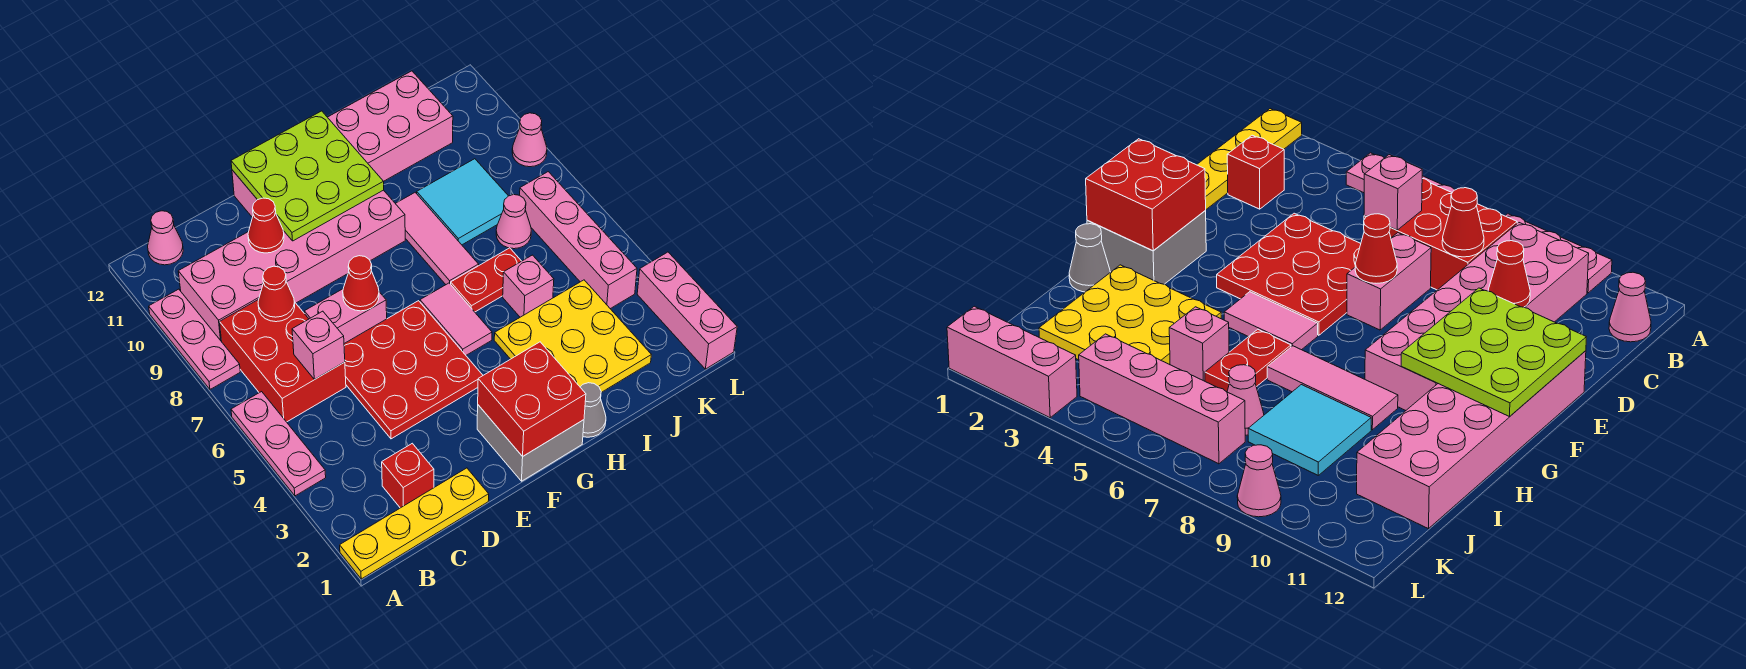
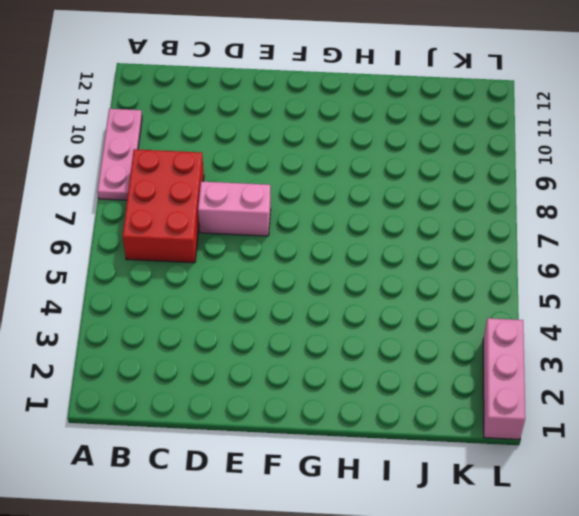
none -> yellow plate A1:D1 level 1
none -> pink plate A4:A6 level 1
none -> pink brick B9:G10 level 1

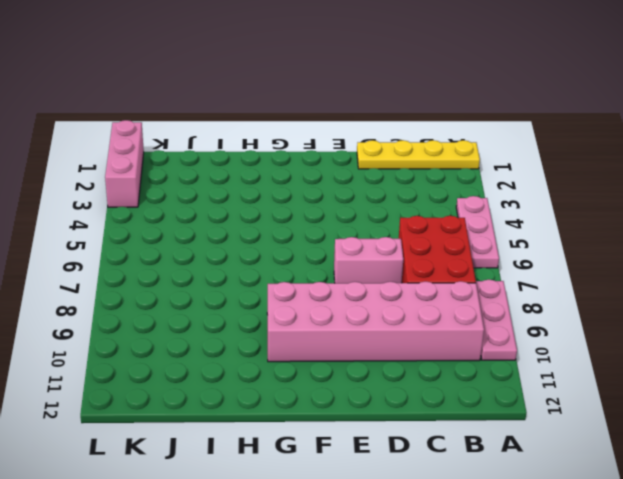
none -> pink cone B12 level 1
none -> red brick C2 level 1
none -> red plate D4:F6 level 1

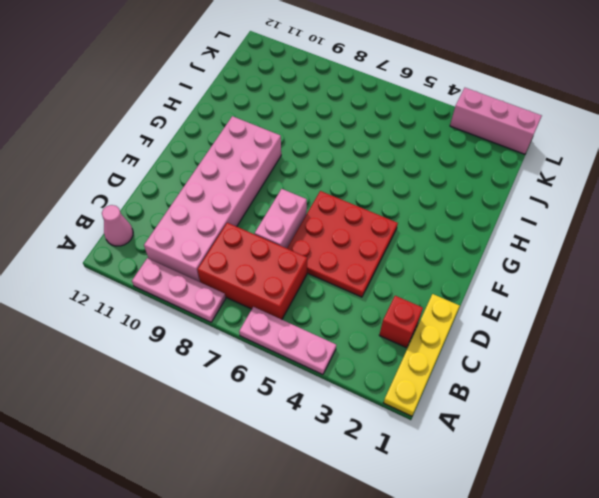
none -> pink brick E11:J12 level 1
none -> grey brick F1:G2 level 1
none -> pink tile G5:G6 level 1

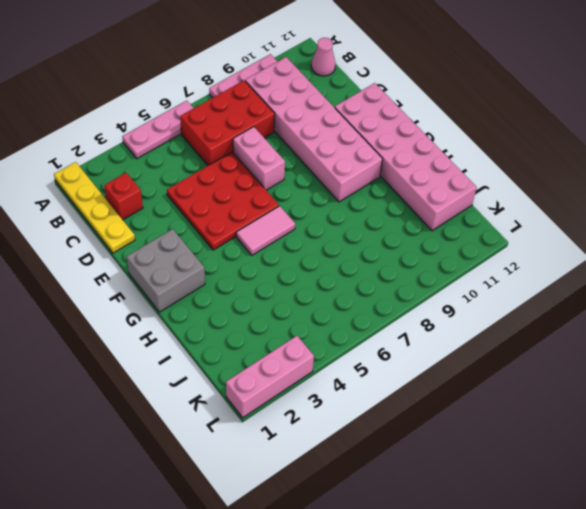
none -> grey cone H1 level 1
none -> yellow plate H2:J4 level 1
none -> red plate H6:I6 level 1

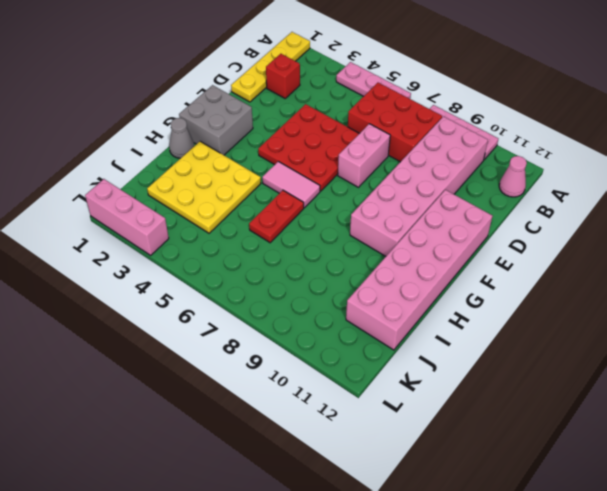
none -> pink tile H7:H9 level 1
none -> pink brick I5 level 1
none -> cyan tile I8:J9 level 1

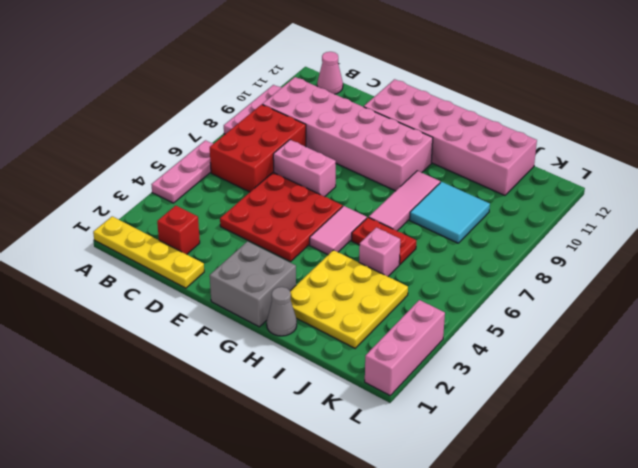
none -> pink cone J7 level 1
none -> pink brick K4:K7 level 1
none -> pink cone L9 level 1

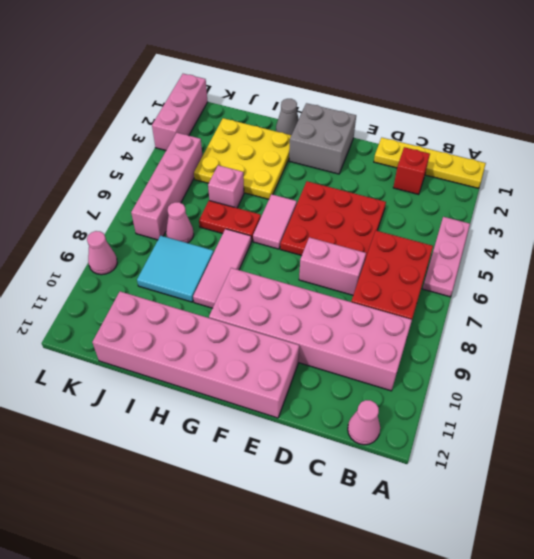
none -> pink plate A8:A10 level 1
none -> pink brick C6 level 2
none -> red cone C8 level 2

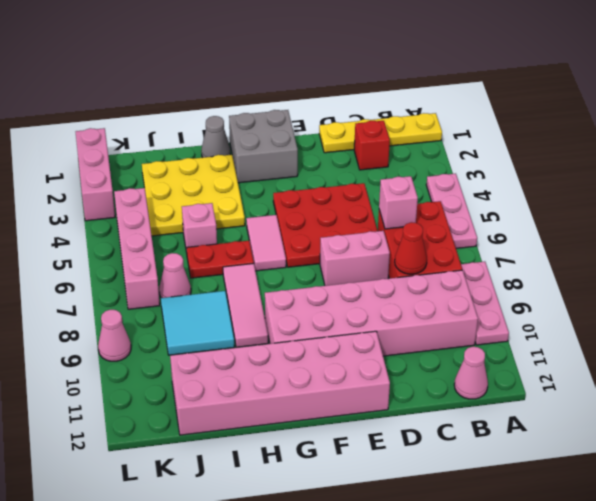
none -> red cone D10 level 2
none -> red cone E7 level 2
none -> lime plate E10:G12 level 2

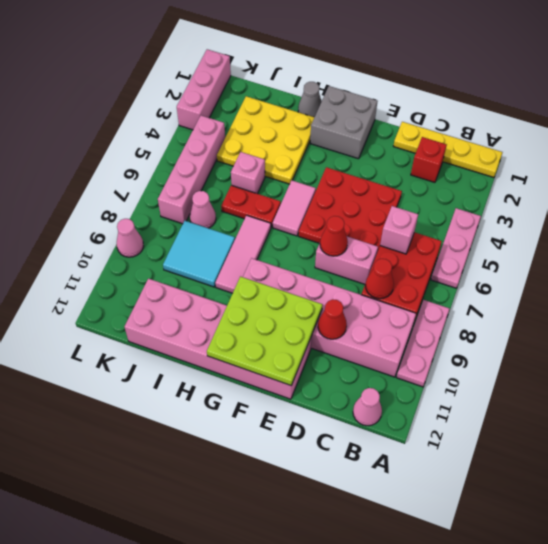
none -> red brick F1:G2 level 2

